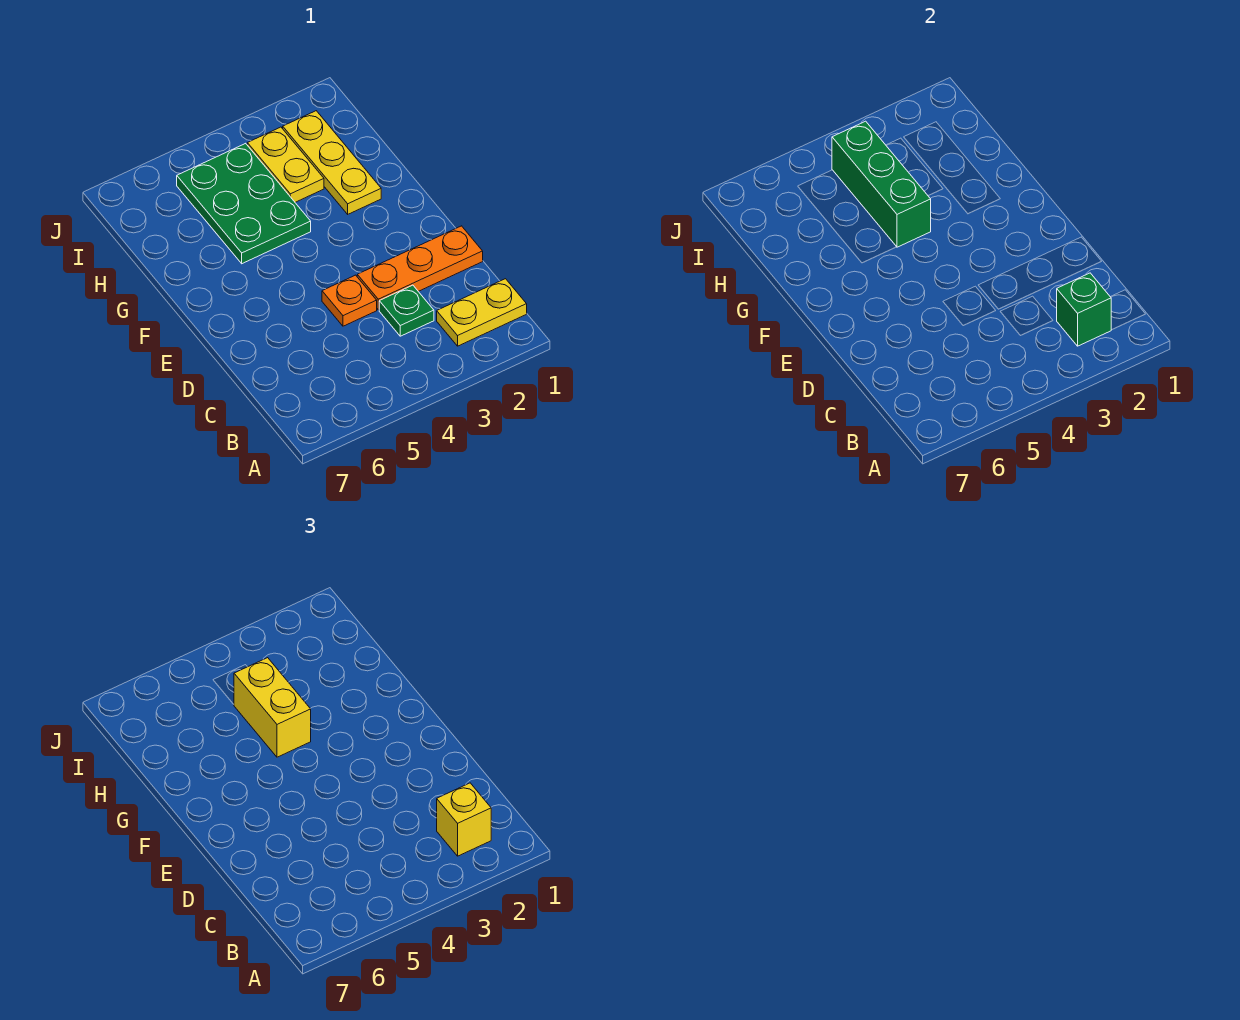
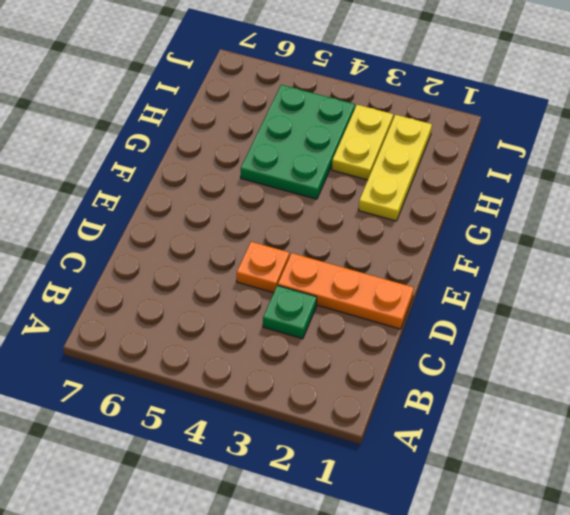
none -> yellow plate B1:B2 level 1
none -> green brick B2 level 2

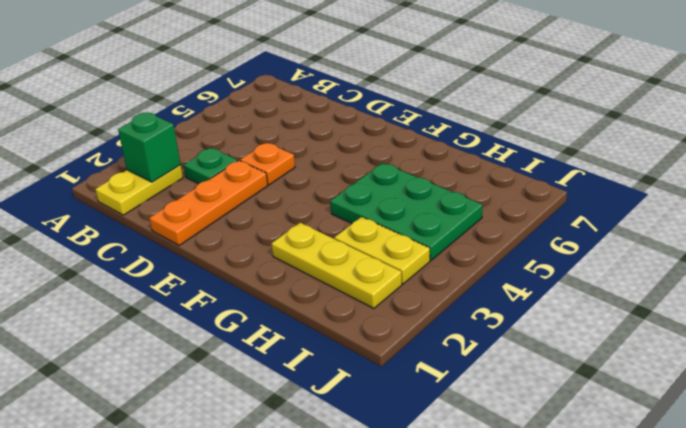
none -> green brick G4:I4 level 2
none -> yellow brick B2 level 3

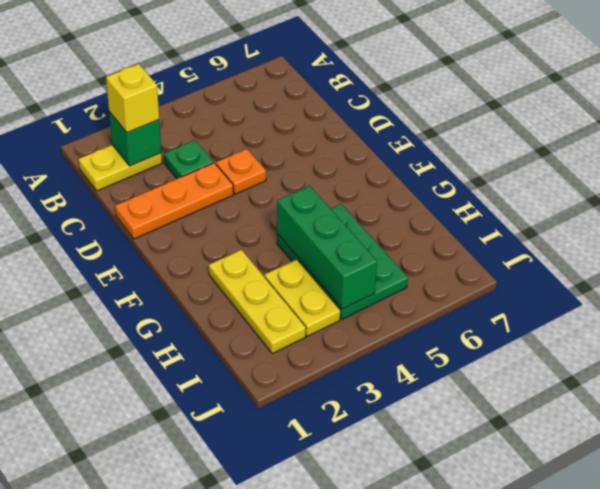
none -> yellow brick G4:H4 level 3

